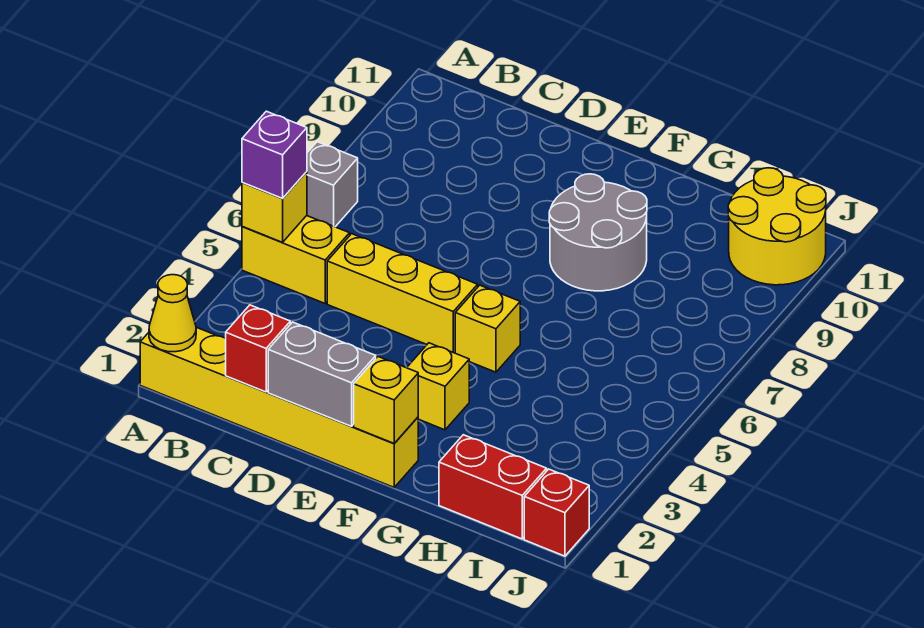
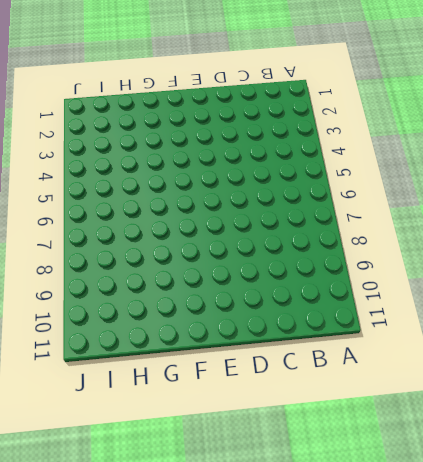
none -> yellow brick A1:F1 level 1
none -> yellow brick A5:B5 level 1
none -> grey brick A7 level 1

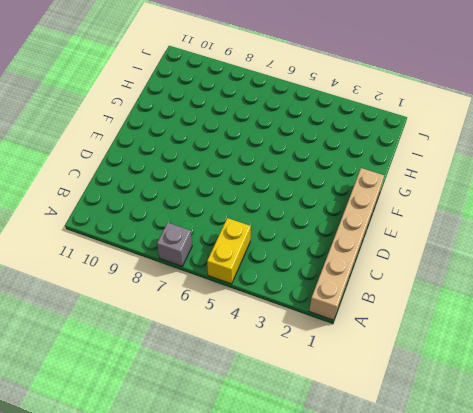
tan brick A1:F1 level 1 -> yellow brick A1:F1 level 1
none -> yellow brick C5:E5 level 1
none -> yellow brick F3 level 1
none -> yellow brick F5 level 1

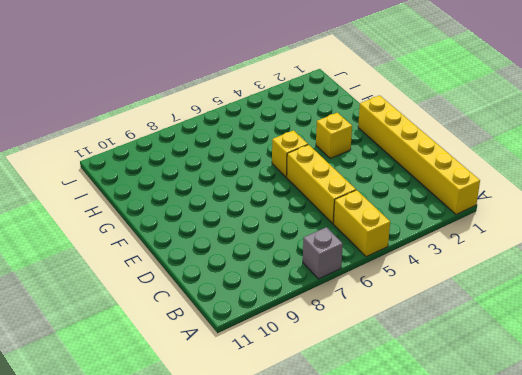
none -> grey round brick F8:G9 level 1
none -> red brick H1:I1 level 1
none -> yellow round brick I10:J11 level 1

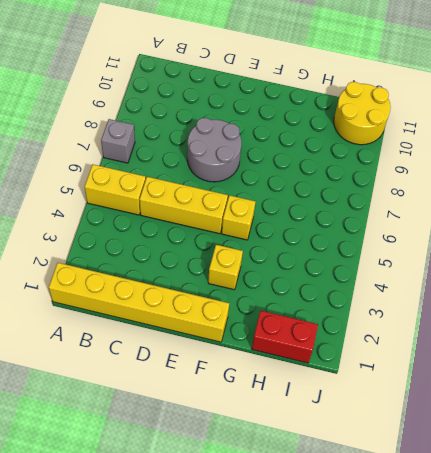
grey round brick D7:E8 level 1 -> grey round brick F8:G9 level 1
none -> red brick J1 level 1
none -> yellow cone A1 level 2
none -> yellow brick A5 level 2

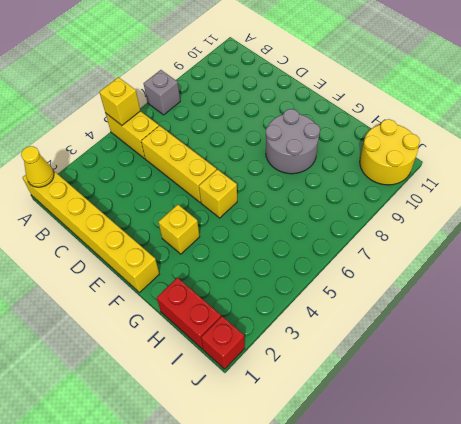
none -> red brick C1 level 2
none -> grey brick D1:E1 level 2
none -> yellow brick F1 level 2

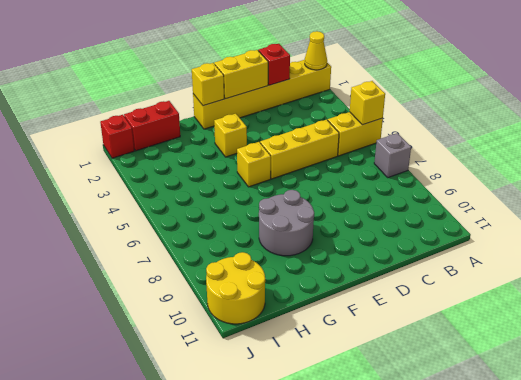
yellow brick D1:E1 level 2 -> grey brick D1:E1 level 2
none -> purple brick A5 level 3

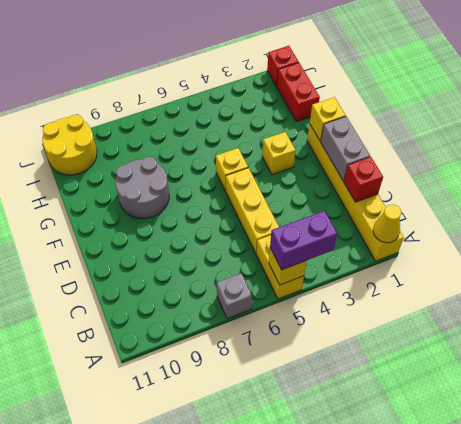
purple brick A4:A5 level 3 -> purple brick A5 level 3

